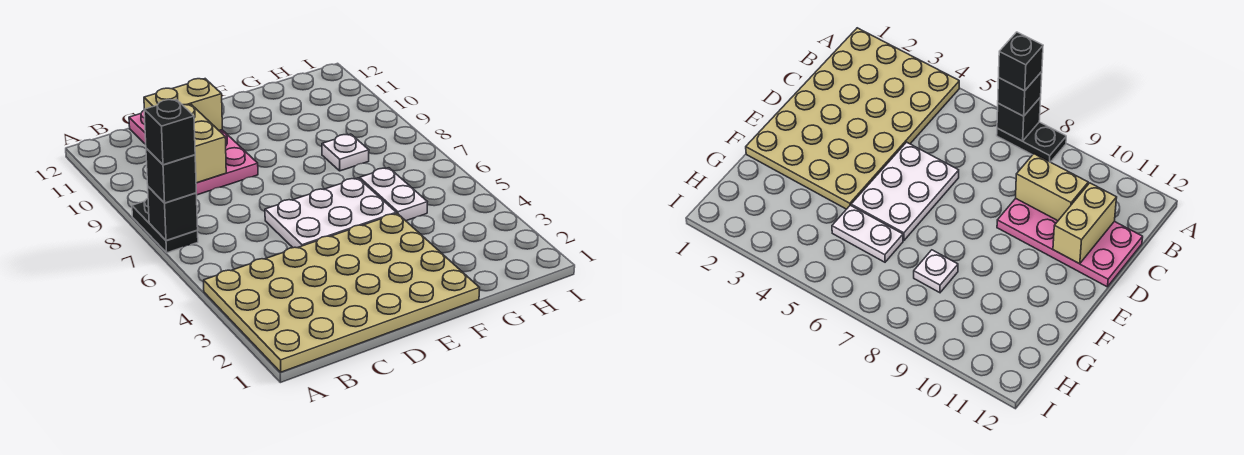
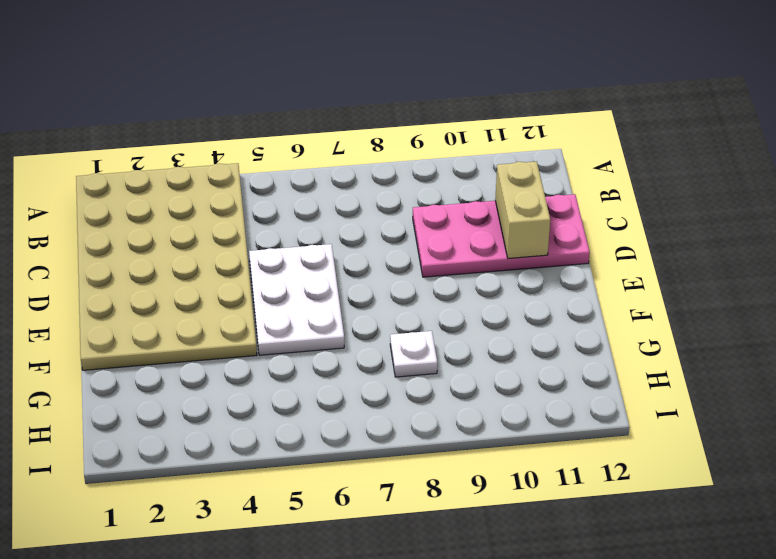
none -> black plate A7:A8 level 1
none -> white plate G5:G6 level 1

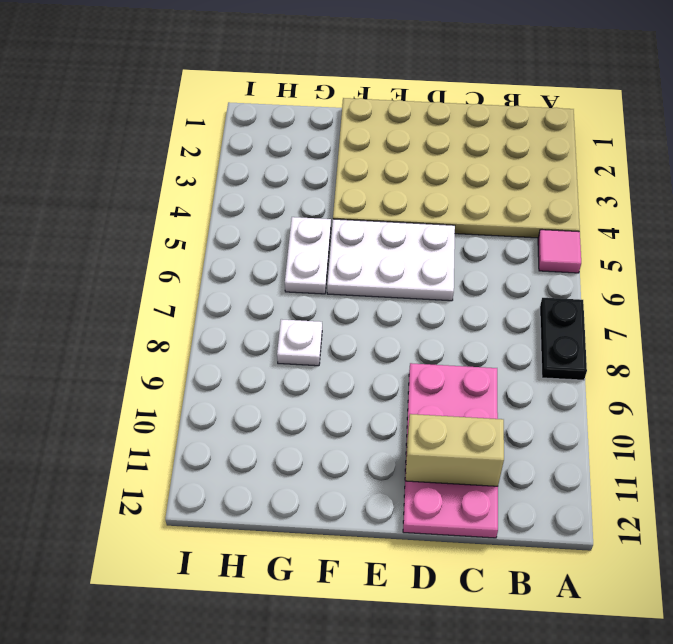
pink tile A5 level 1 -> none
none -> black brick A7 level 2
none -> tan brick C9:C10 level 2

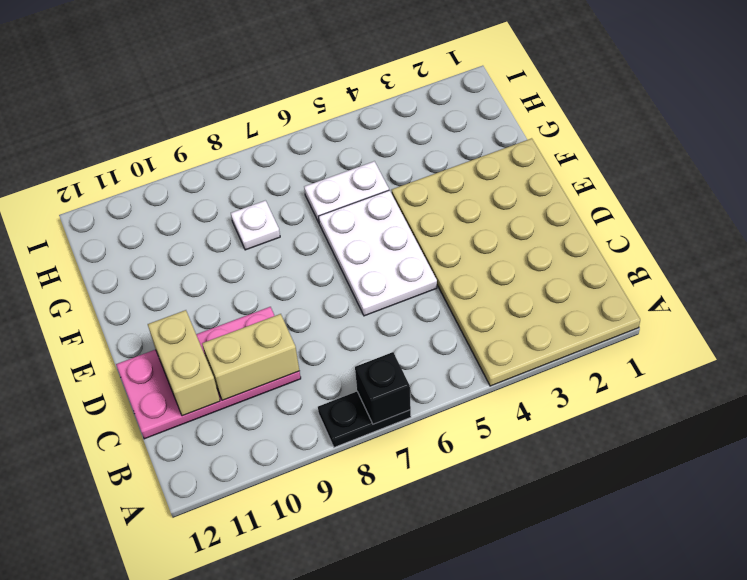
none -> black brick A7 level 3
none -> black brick A7 level 4

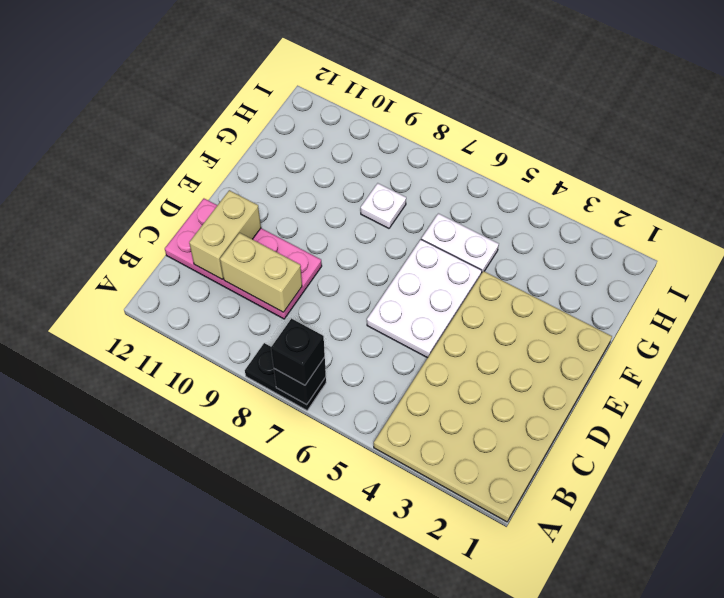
none -> black brick A7 level 4

